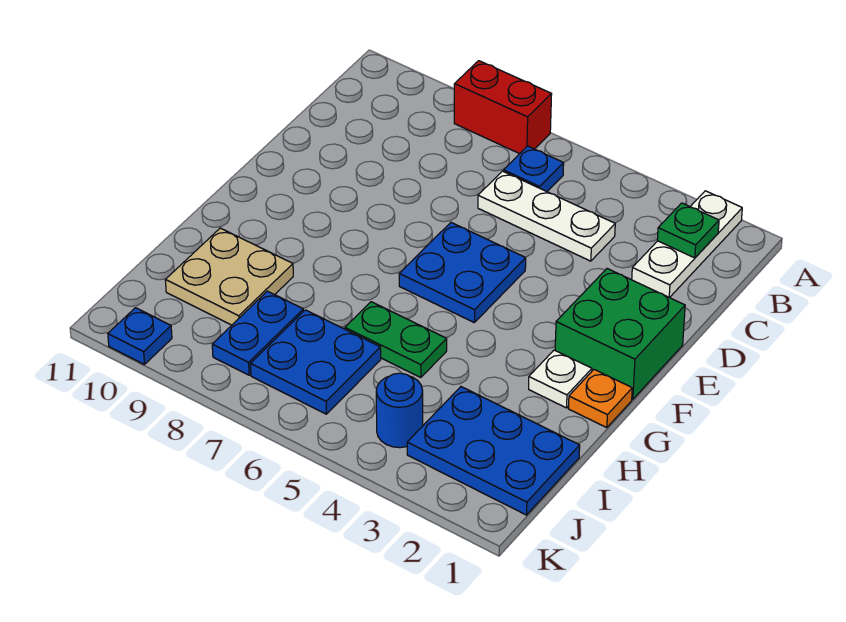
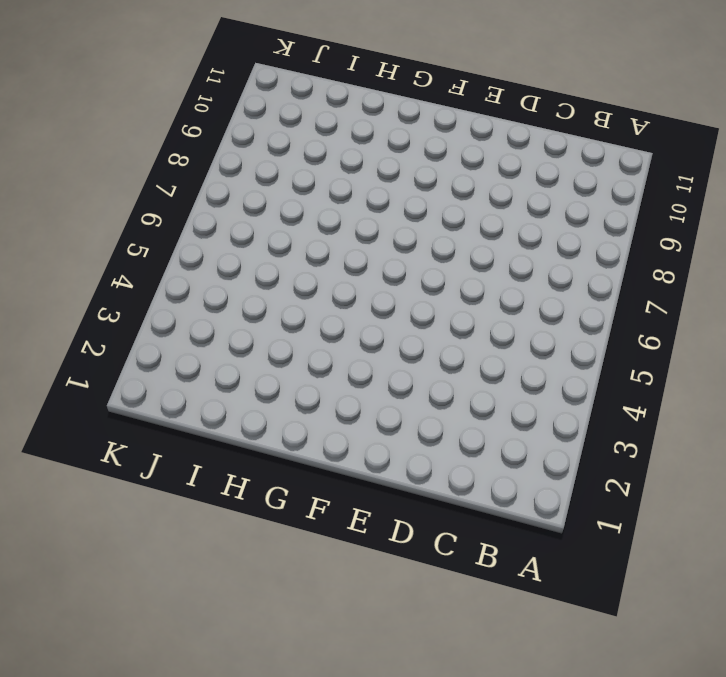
none -> white plate A2:C2 level 1
none -> red brick A7:A8 level 1
none -> blue plate B6 level 1

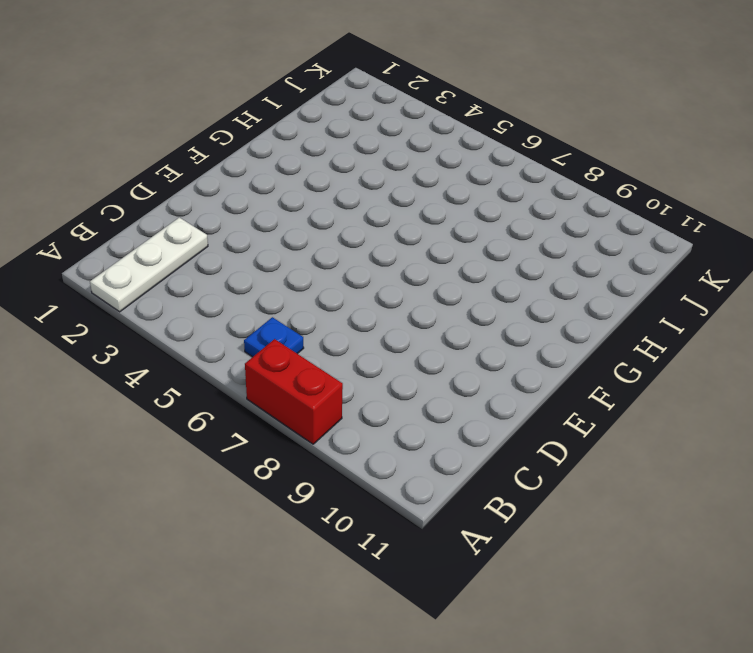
none -> white plate C4:C6 level 1
none -> green brick E1:F2 level 1
none -> blue plate E5:F6 level 1

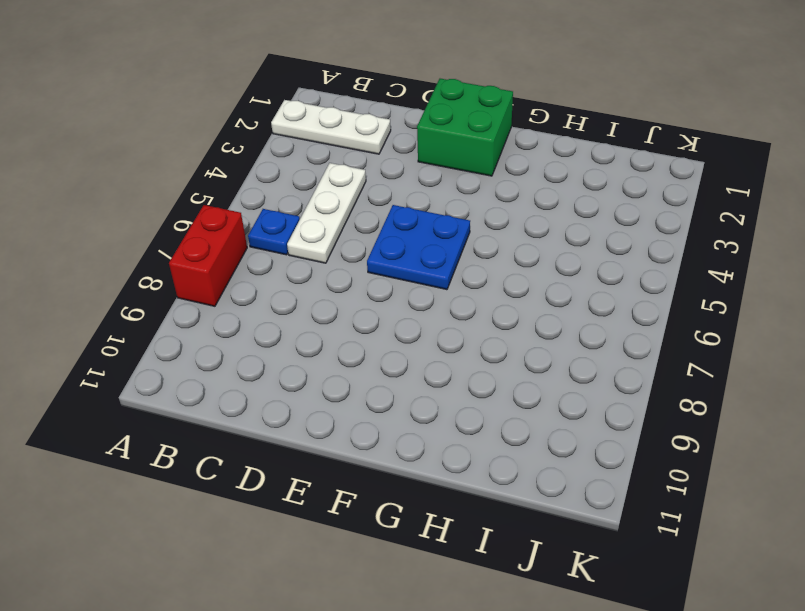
none -> orange plate G1 level 1
none -> white plate G2 level 1
none -> green plate H5:H6 level 1

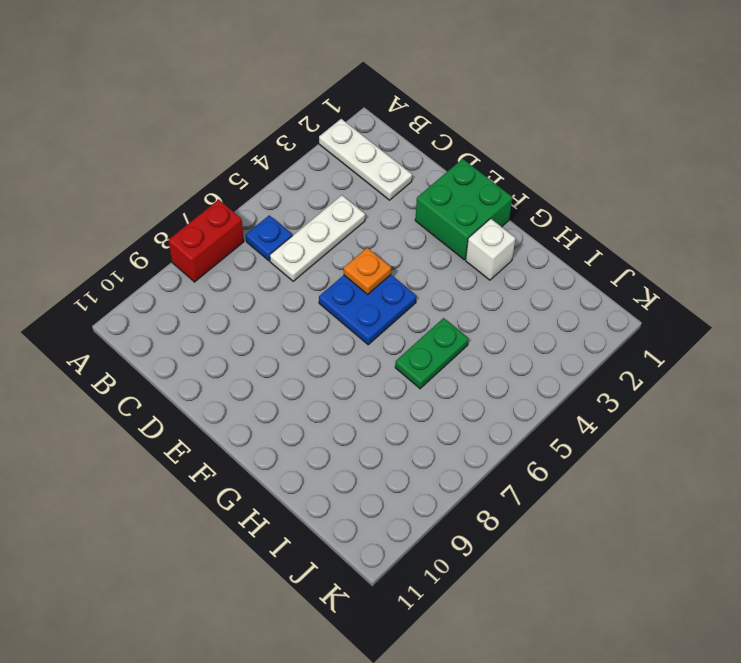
orange plate E5 level 2 -> orange plate G1 level 1
white brick G2 level 1 -> white plate G2 level 1
none -> tan plate H9:I10 level 1
none -> blue plate I1:J3 level 1
none -> blue plate I6:J7 level 1

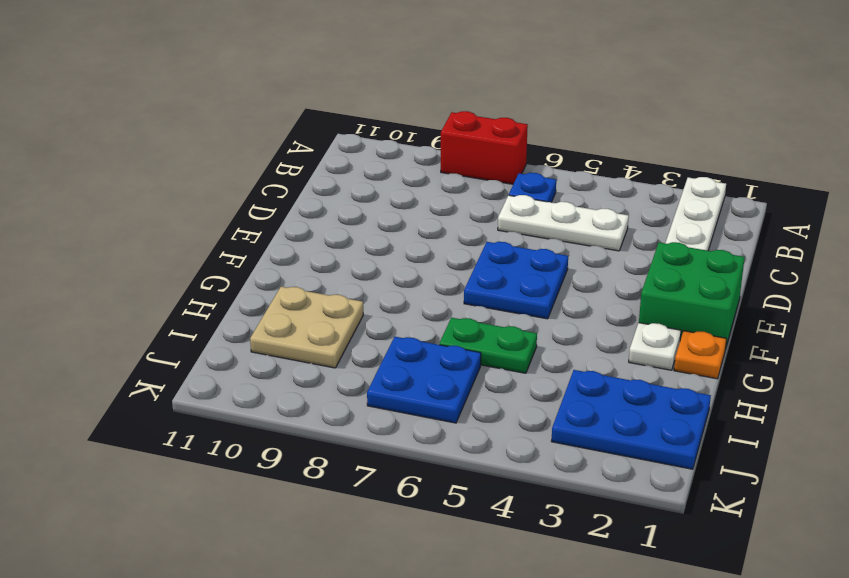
none -> blue plate I8:J8 level 1
none -> blue round brick J4 level 1
none -> blue plate K10 level 1

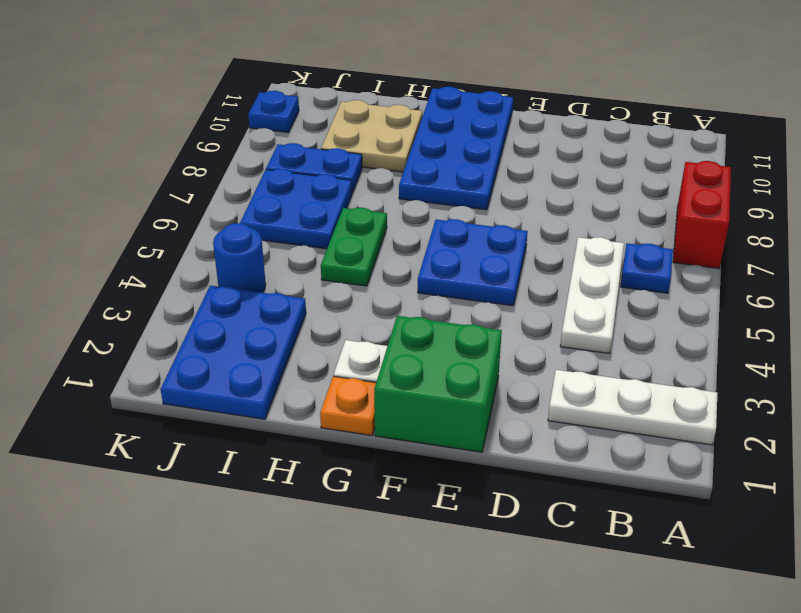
blue plate F8:G11 level 1 -> none
none -> green plate B2 level 2

